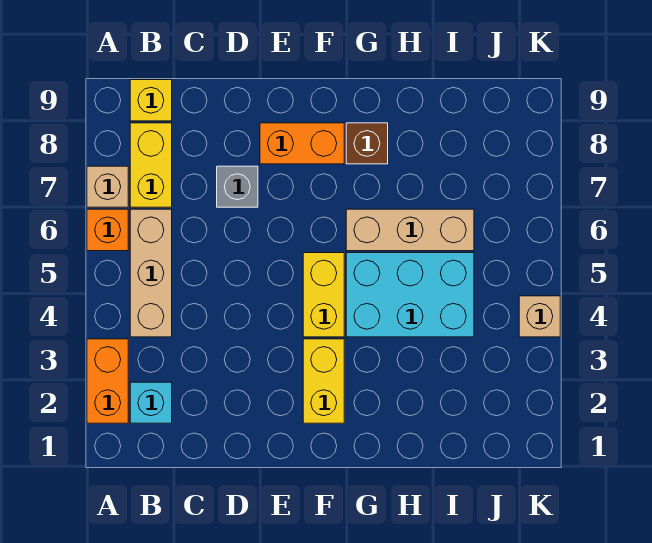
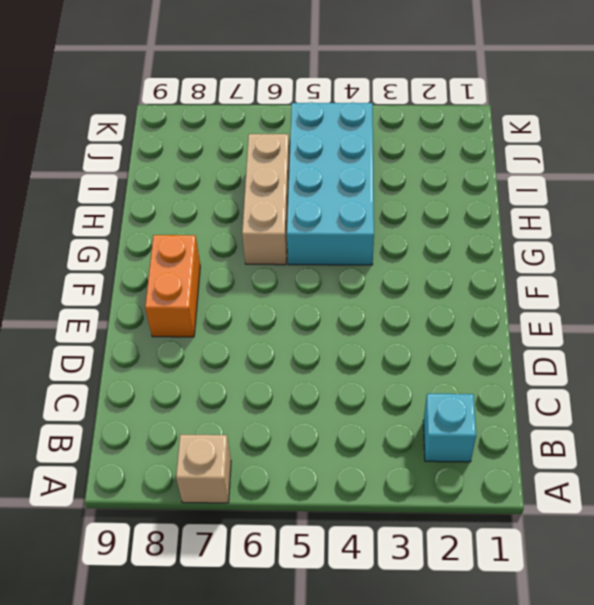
cyan brick G4:J5 level 1 -> cyan brick G4:I5 level 1
none -> orange brick A2:A3 level 1
none -> orange brick A6 level 1
none -> tan brick B4:B6 level 1

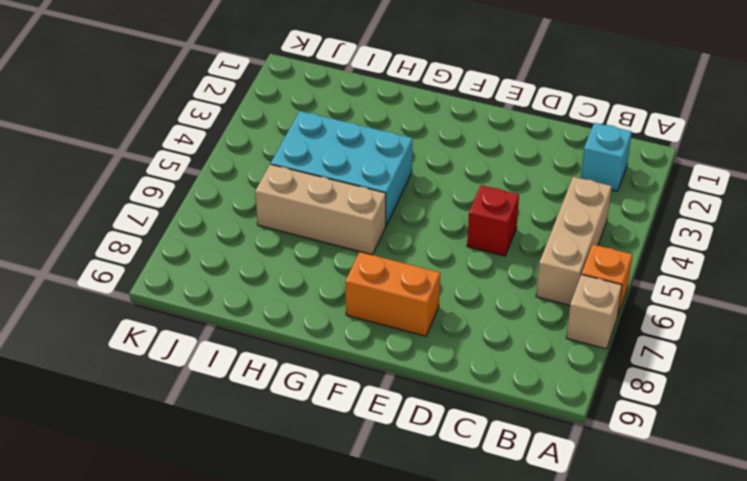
red brick D5 level 1 -> none
none -> orange brick A2:A3 level 1
none -> yellow brick B7:B8 level 1
none -> yellow brick B9 level 1

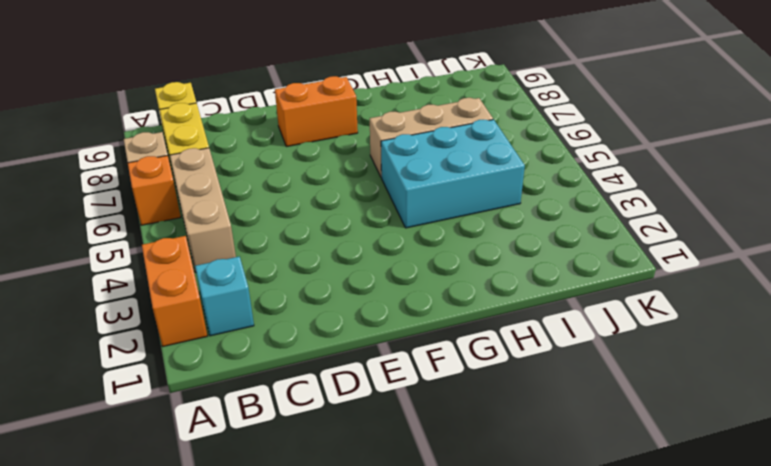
none -> grey brick D7 level 1
none -> yellow brick F2:F3 level 1
none -> yellow brick F4:F5 level 1

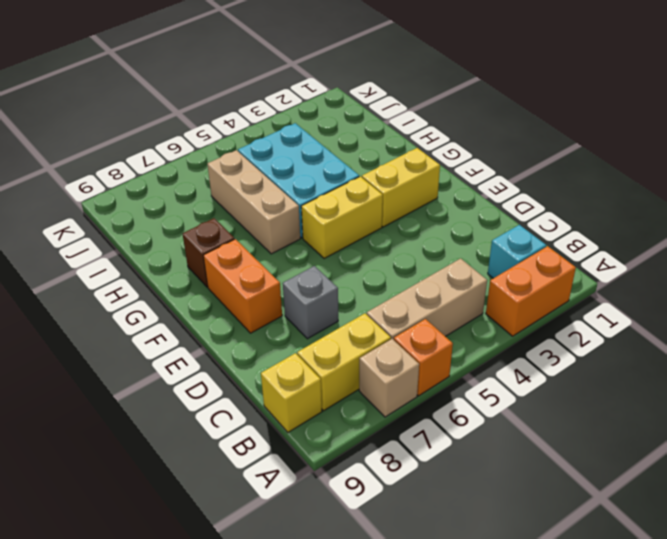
none -> tan brick K4 level 1

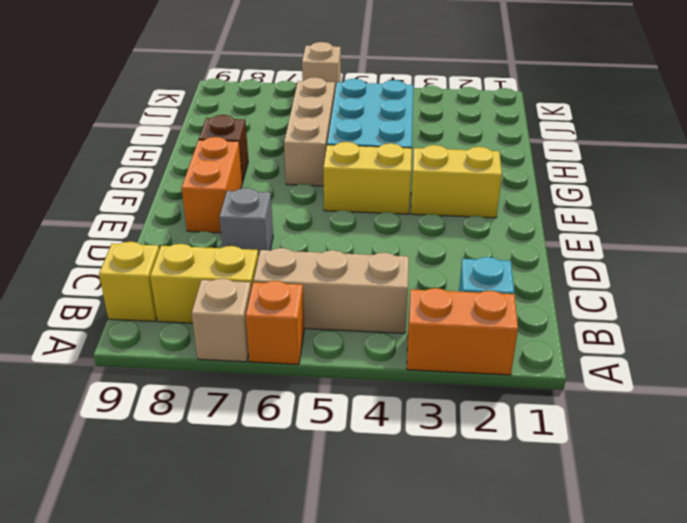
tan brick K6 level 1 -> tan brick K4 level 1

